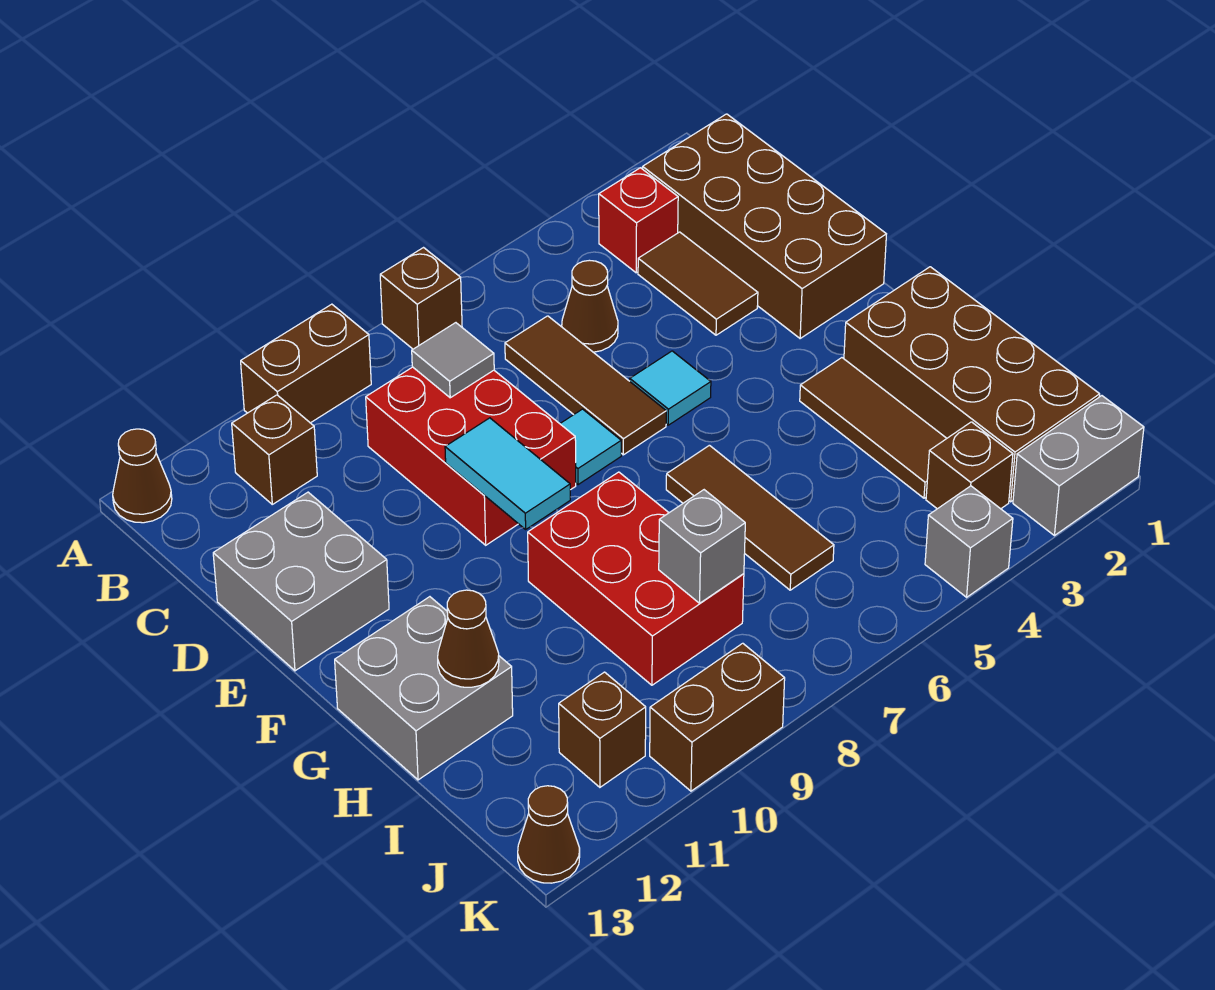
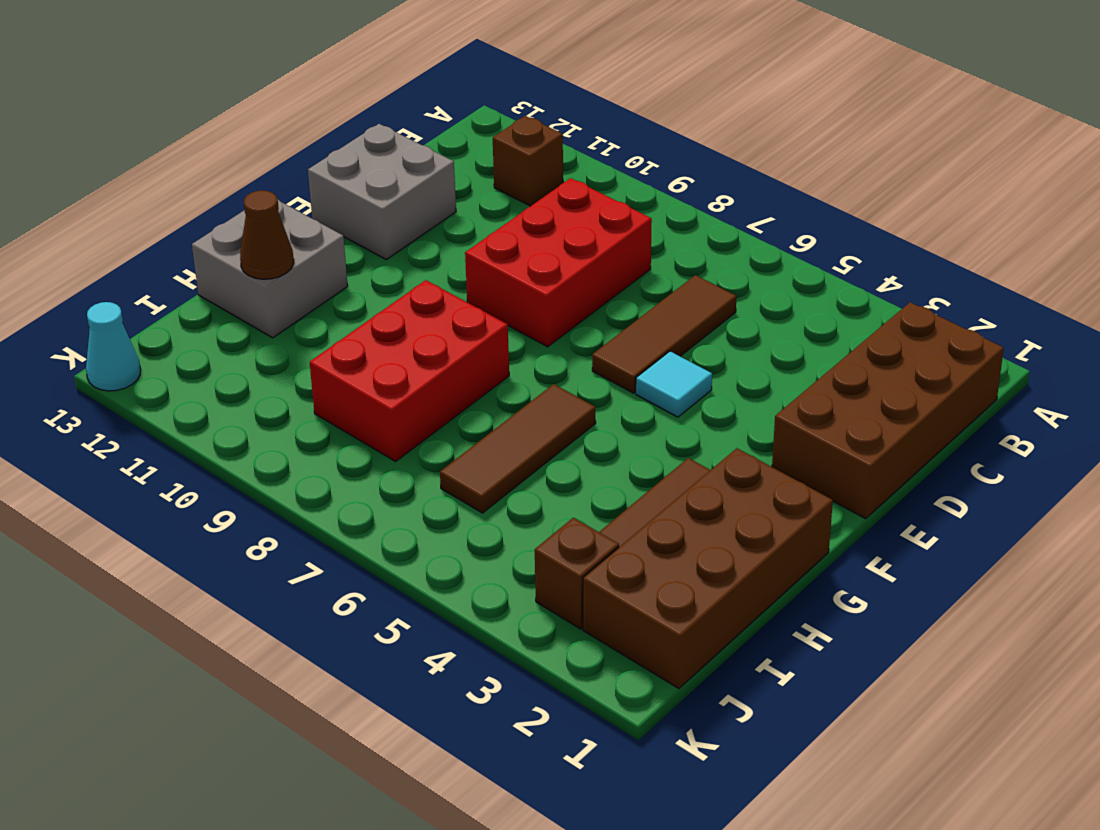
cyan cone K13 level 1 -> brown cone K13 level 1
none -> brown brick A7 level 1
none -> brown brick A9:A10 level 1
none -> brown cone A13 level 1

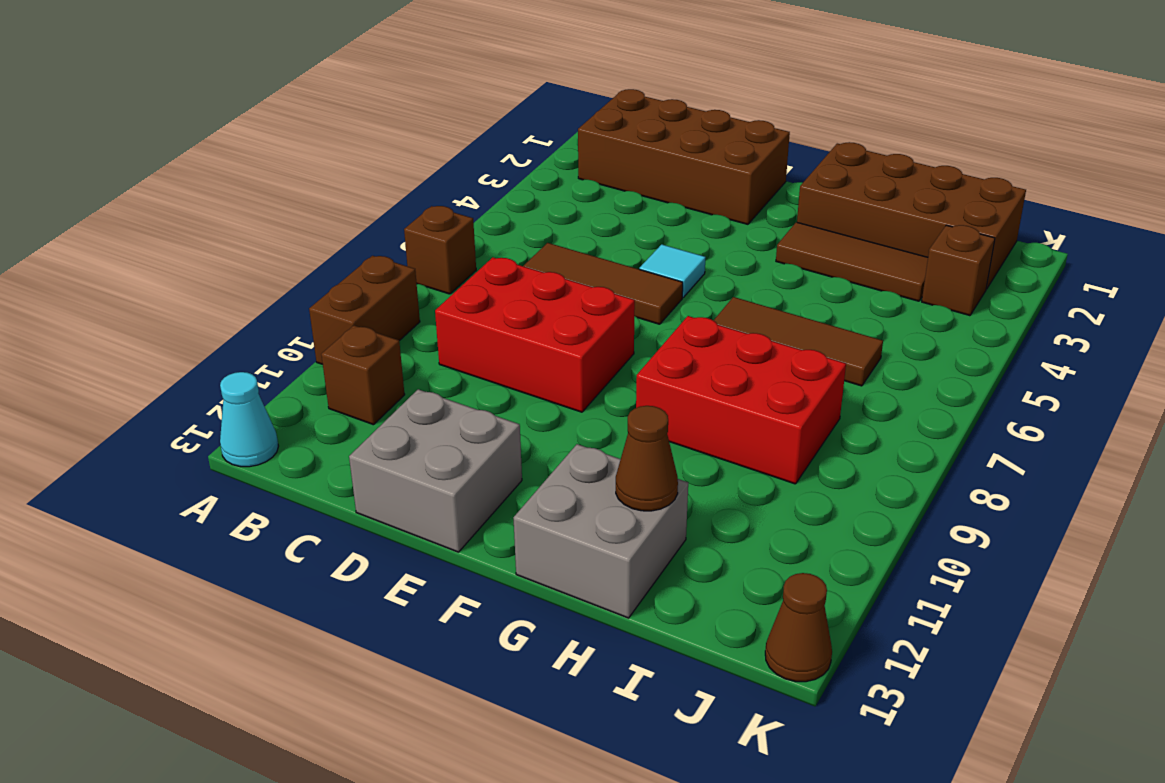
cyan cone A13 level 1 -> brown cone A13 level 1
none -> red brick B3 level 1
none -> brown tile C3:D3 level 1
none -> brown cone C5 level 1

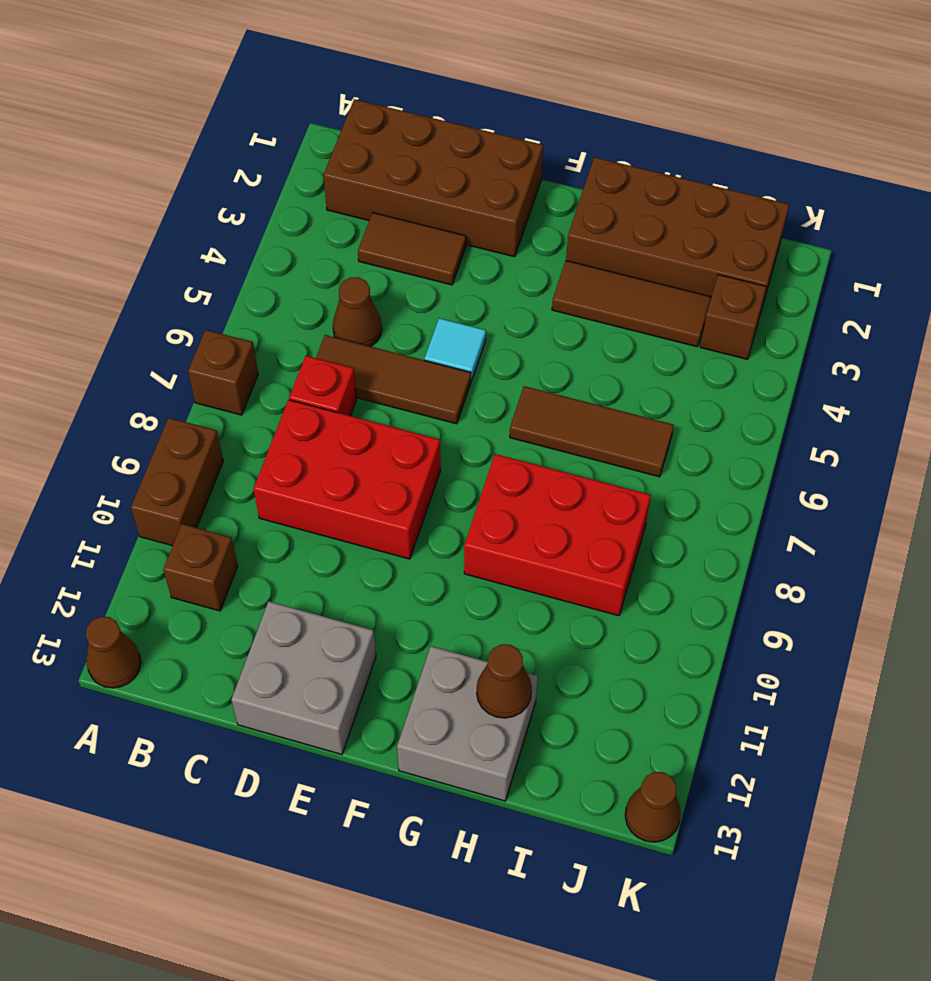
red brick C7 level 1 -> red brick B3 level 1
none -> cyan tile E7 level 1
none -> brown brick J11 level 1
none -> grey brick K1:K2 level 1

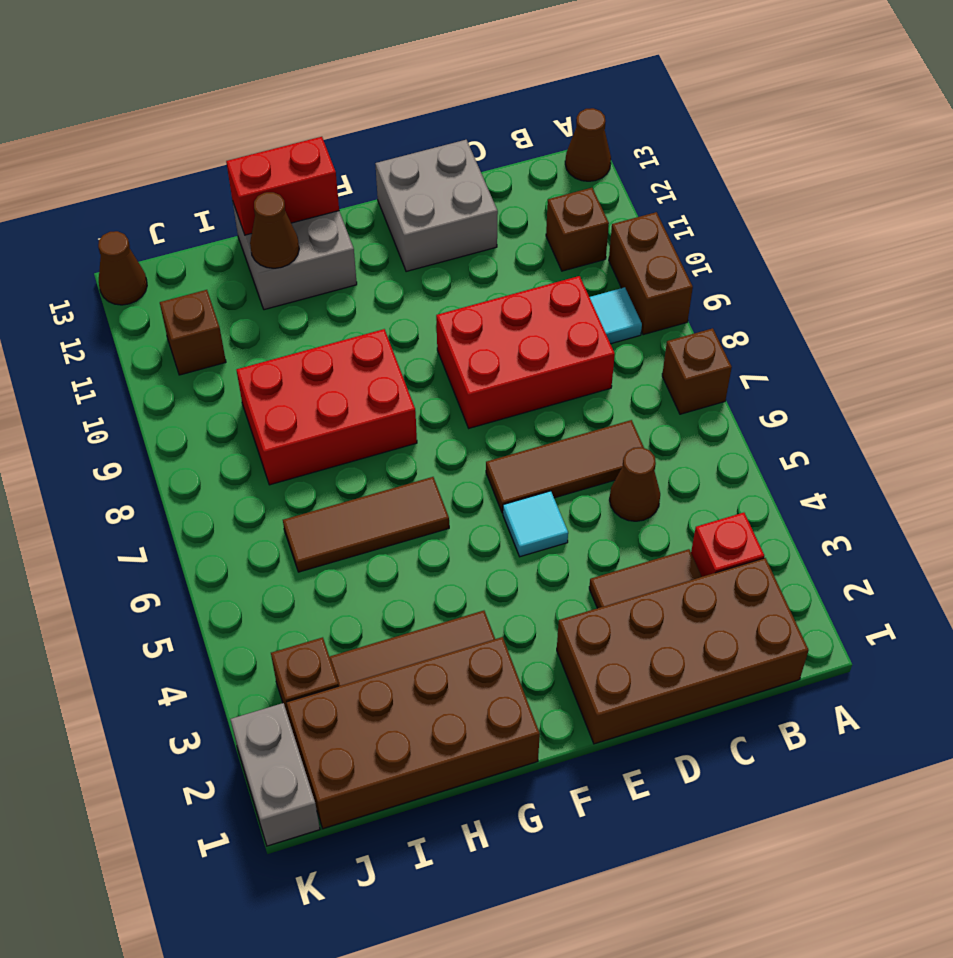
cyan tile B9 level 1 -> cyan tile E7 level 1
red brick G13:H13 level 2 -> none
none -> grey brick K4 level 1
none -> brown brick K9:K10 level 1
none -> grey tile C8 level 2

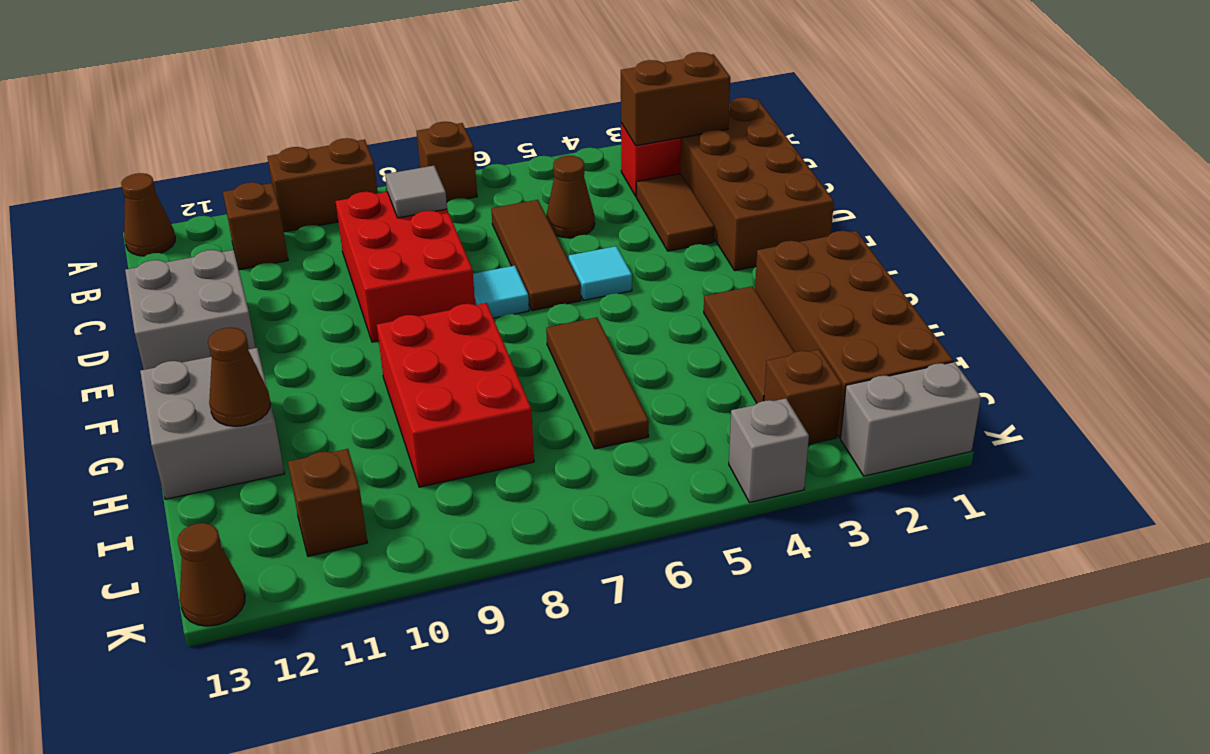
brown brick B2:B3 level 2 -> brown brick K9:K10 level 1
none -> cyan tile E9:F9 level 2
none -> grey brick I8 level 2

